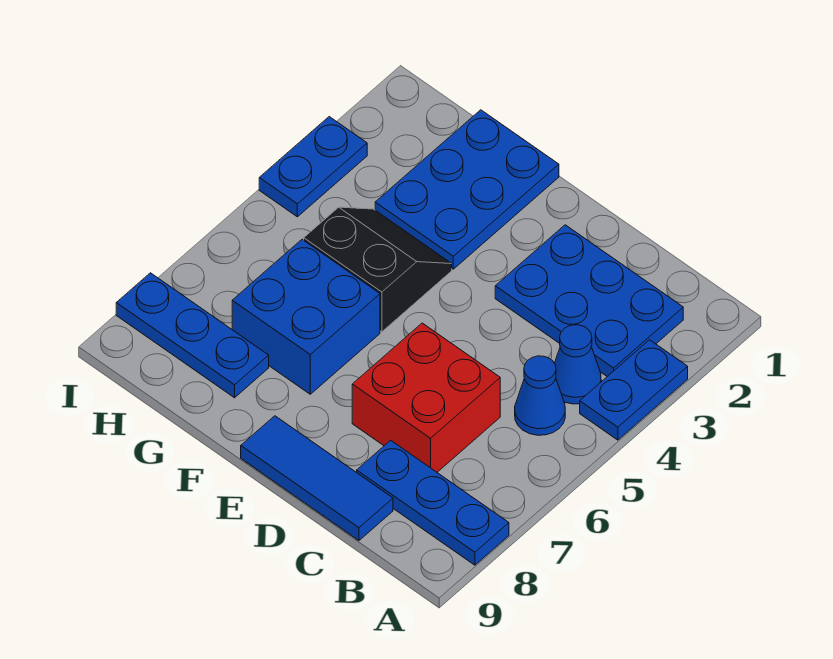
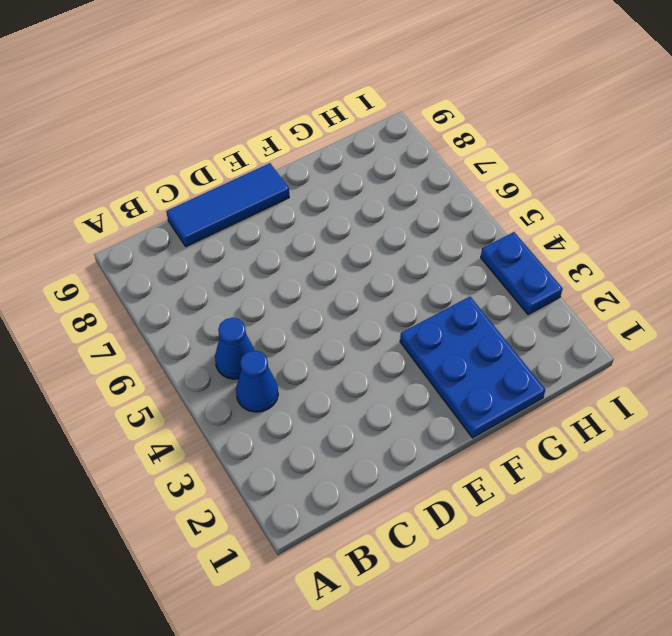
none -> blue plate A3:A4 level 1
none -> blue plate A8:C8 level 1
none -> blue plate B2:D3 level 1

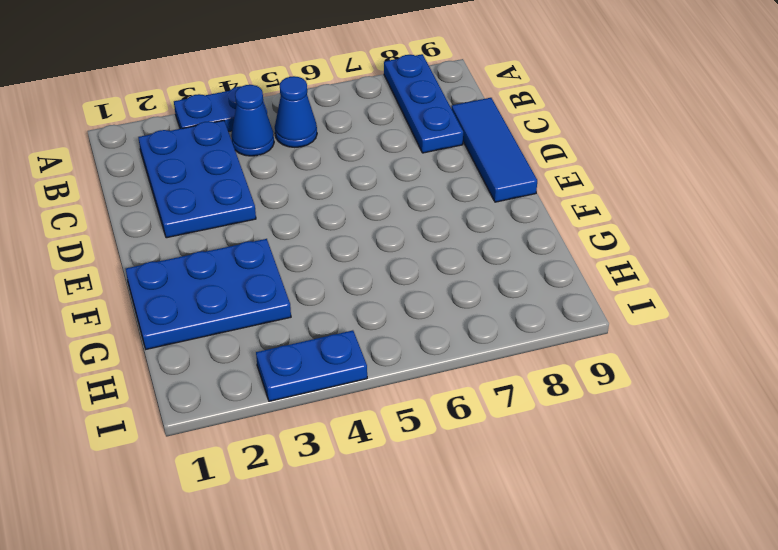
none -> red brick C6:D7 level 1
none -> black slope F4:G5 level 1 top 5
none -> blue brick F6:G7 level 1

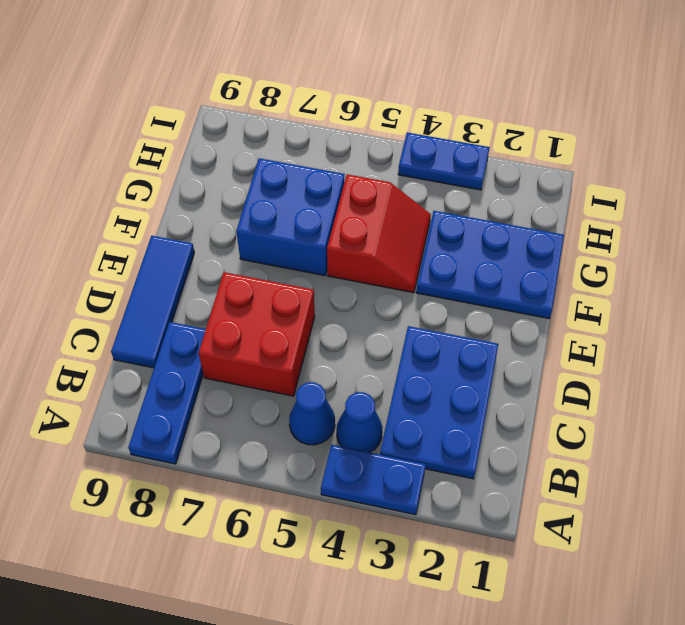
red slope F4:G5 level 1 top 5 -> black slope F4:G5 level 1 top 5
none -> blue plate G8:I8 level 1

